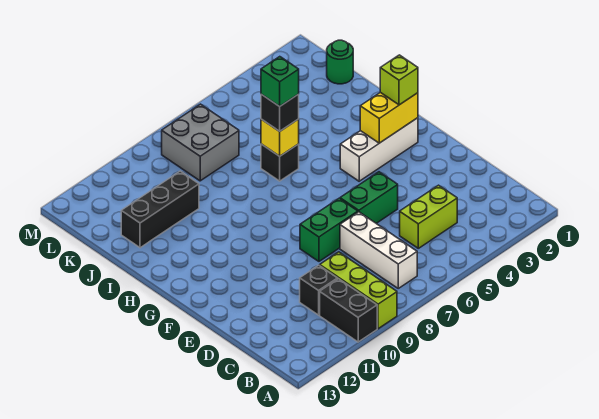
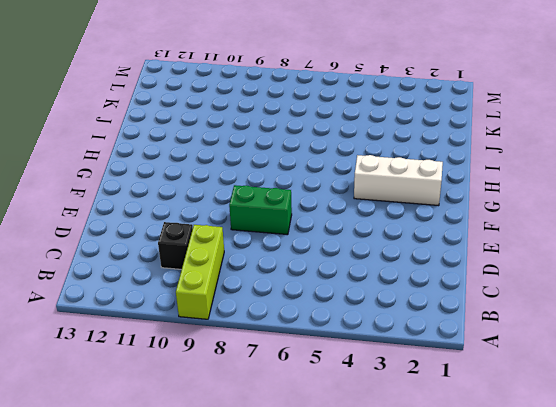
none -> black brick A10:B10 level 1
none -> white brick B7:D7 level 1
none -> lime brick C4:C5 level 1

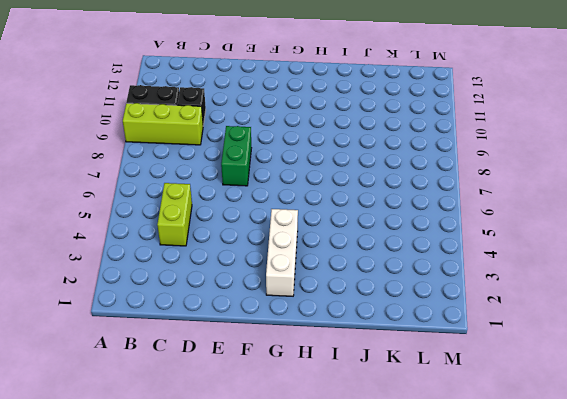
none -> white brick B7:D7 level 1
none -> green brick E5:E6 level 1
none -> black brick I6 level 1

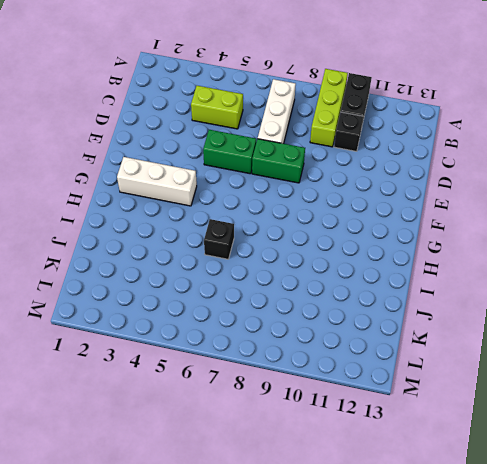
none -> black brick J10:J12 level 1
none -> green round brick K1 level 1
none -> grey brick K7:L8 level 1

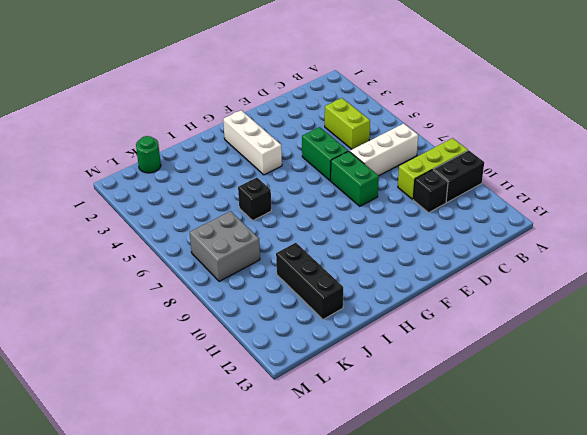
none -> yellow brick G2:G3 level 2
none -> yellow brick I6 level 2
none -> lime brick G2 level 3

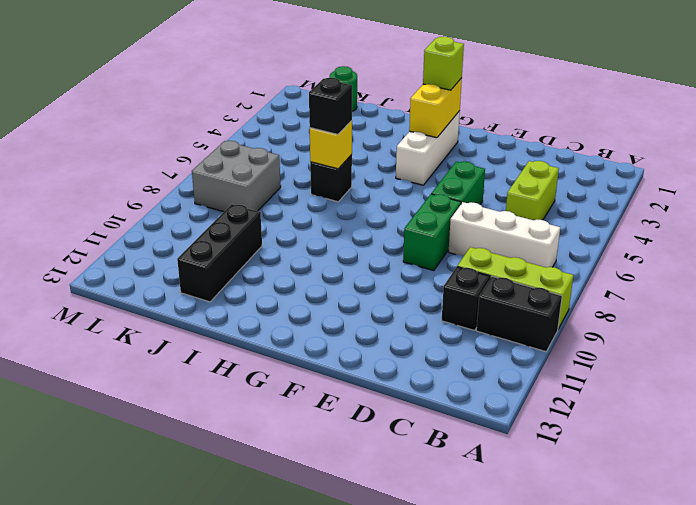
none -> green brick I6 level 4

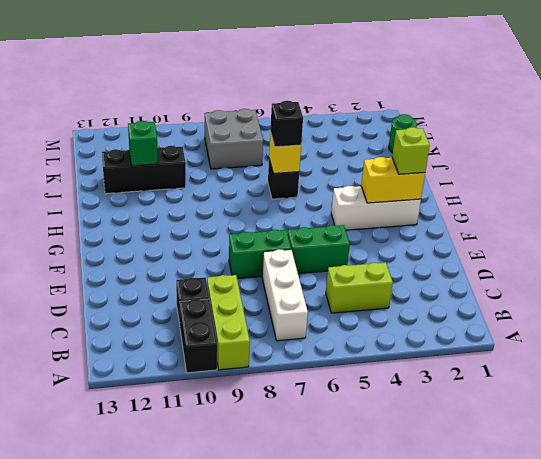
green brick J11 level 2 -> green brick I6 level 4

